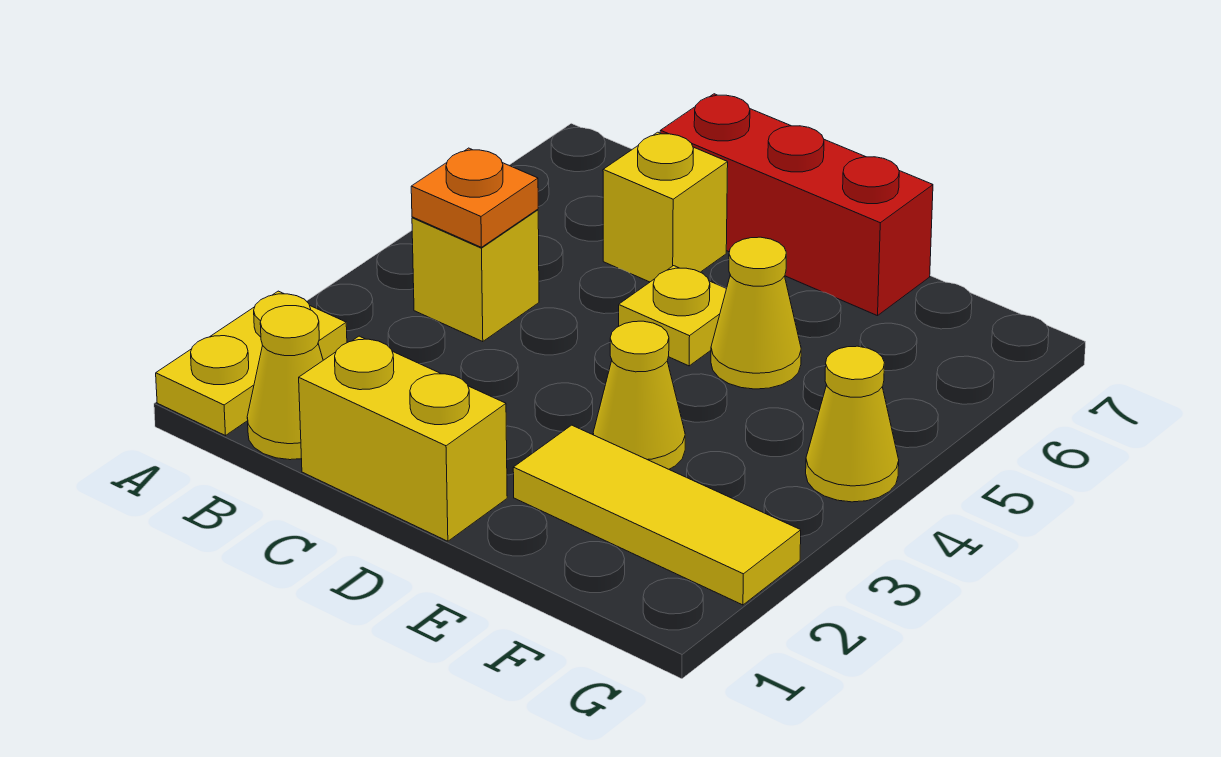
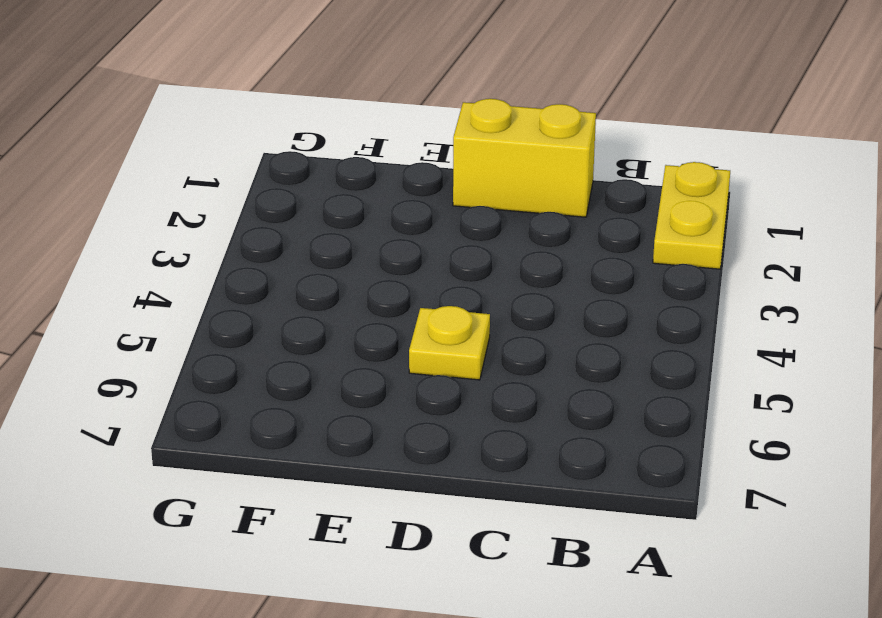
none -> yellow cone B1 level 1
none -> yellow brick B4 level 1
none -> yellow brick C6 level 1

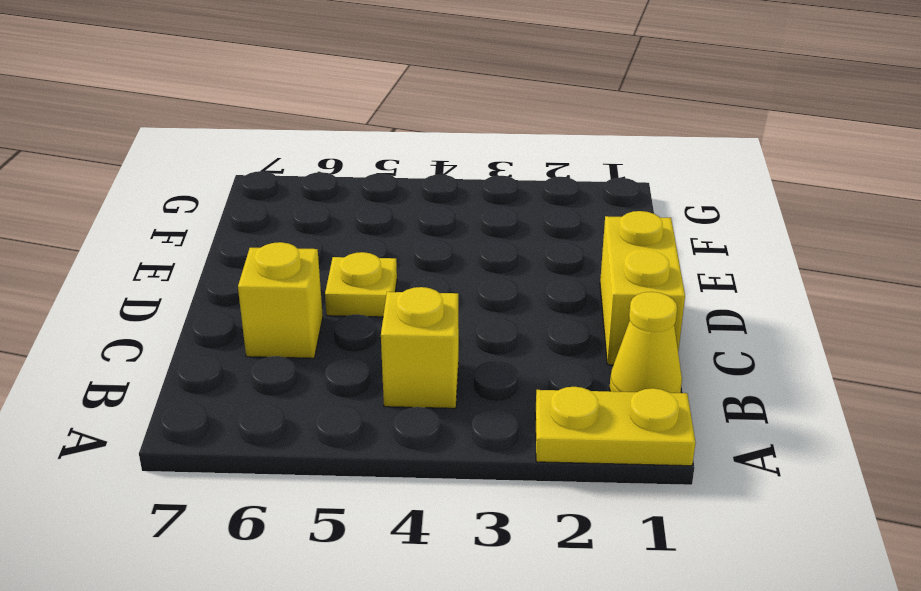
none -> red brick C7:E7 level 1
none -> yellow tile E2:G2 level 1
none -> yellow cone E3 level 1

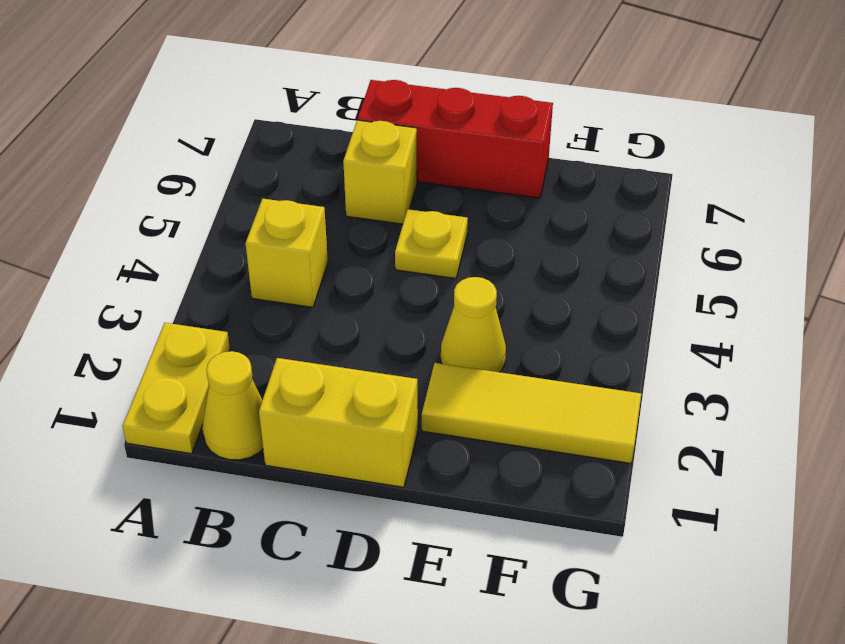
none -> yellow cone E5 level 1
none -> yellow cone G4 level 1
none -> orange plate B4 level 2

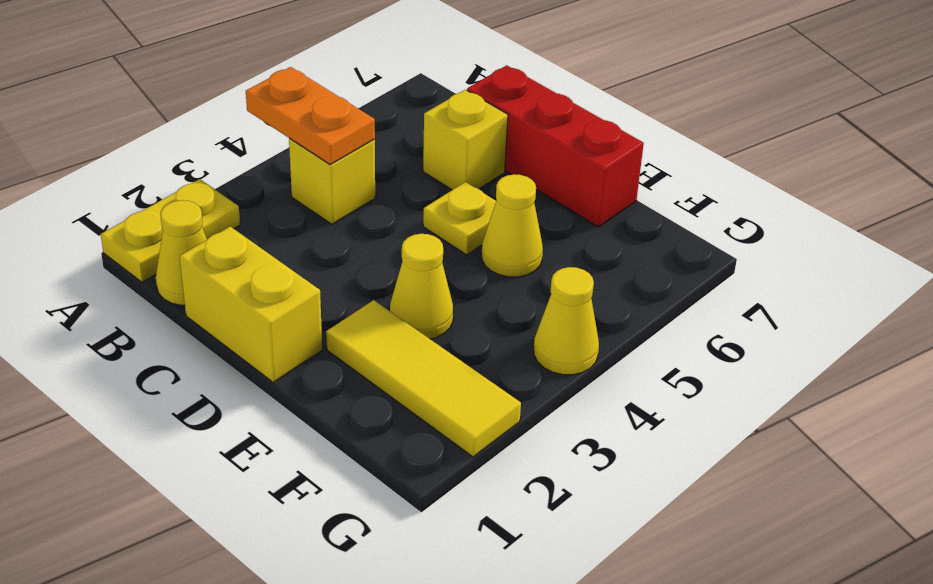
orange plate A4:B4 level 2 -> orange plate B4 level 2

